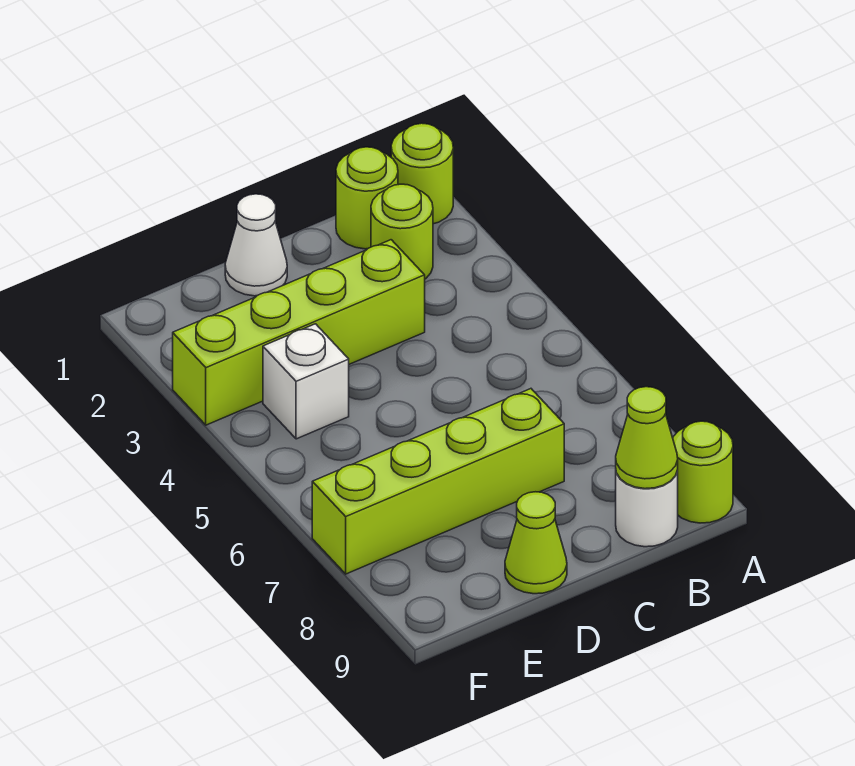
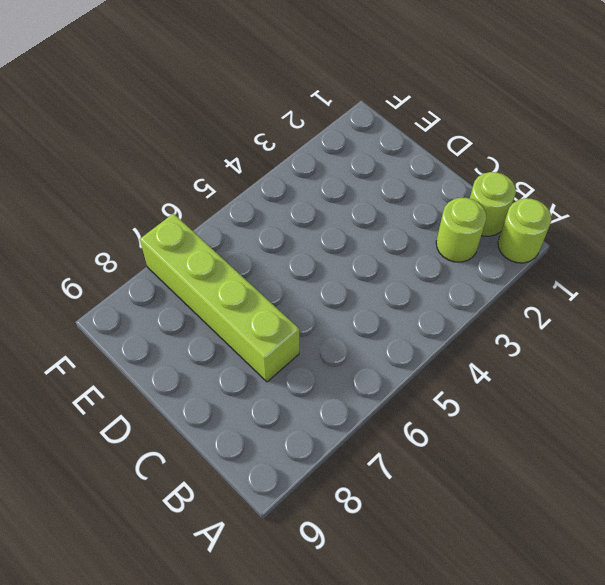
none -> lime round brick A9 level 1
none -> white round brick B9 level 1

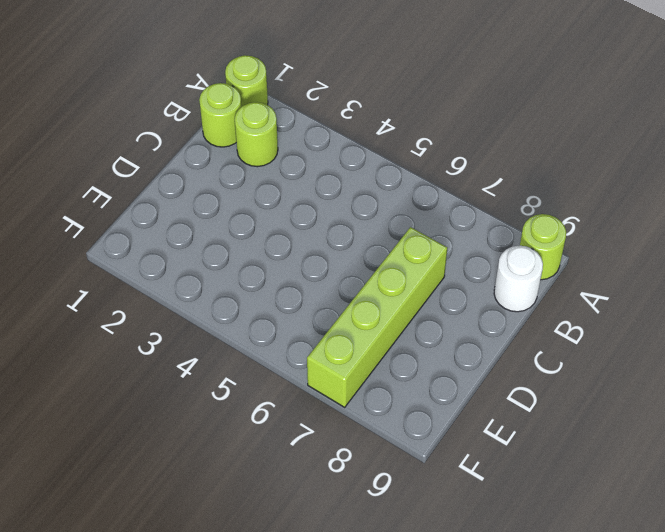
none -> lime brick C3:F3 level 1
none -> white cone D1 level 1

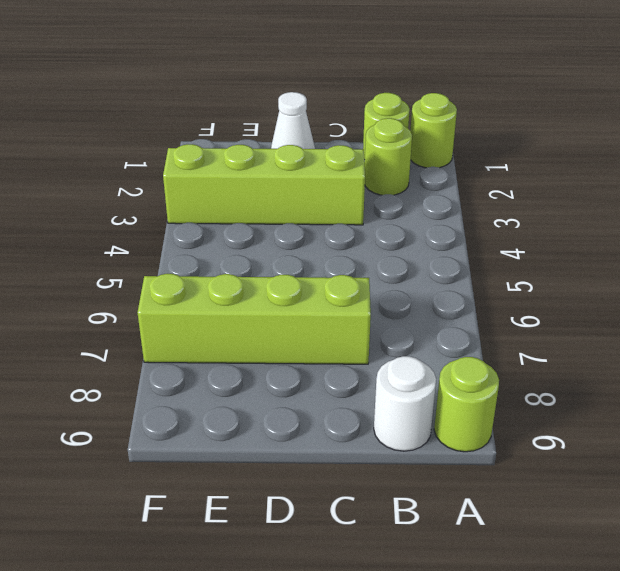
none -> lime cone D9 level 1
none -> white brick E4 level 1

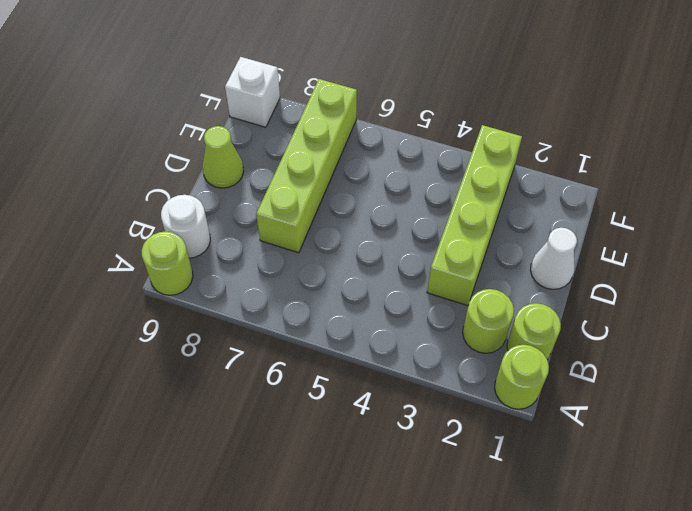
white brick F9 level 1 -> white brick E4 level 1
none -> lime cone B9 level 2

